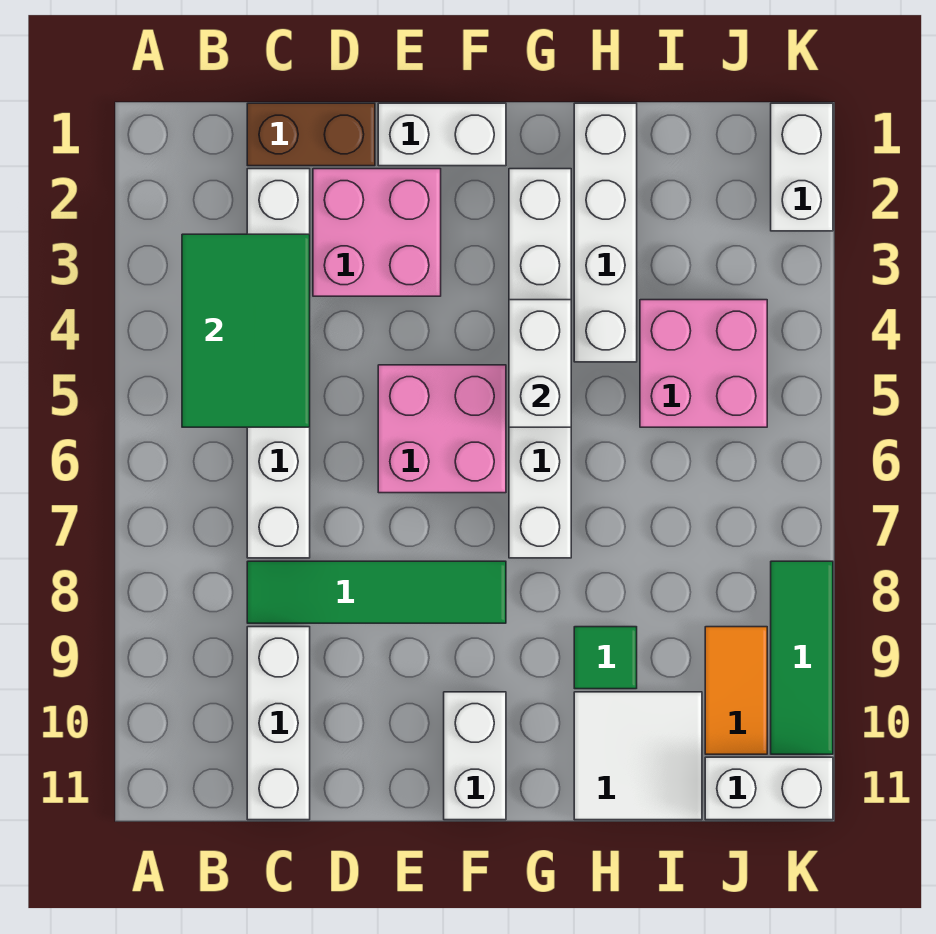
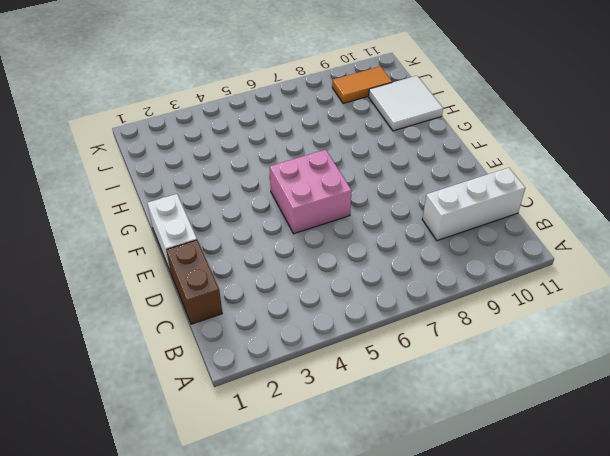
none -> white brick C2:C7 level 1
none -> green tile C8:F8 level 1
none -> pink brick D2:E3 level 1

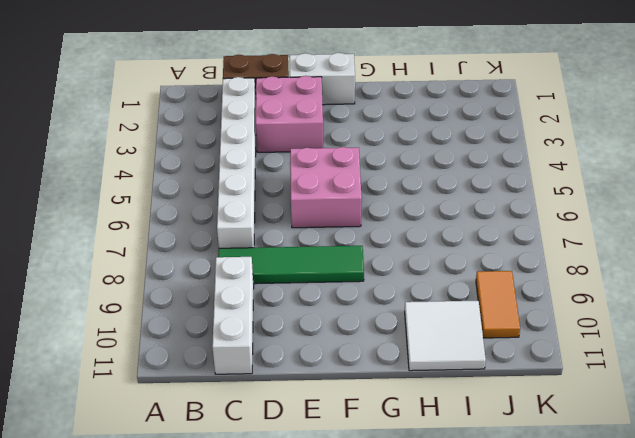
none -> white brick F10:F11 level 1
none -> white brick G2:G7 level 1
none -> white brick H1:H4 level 1

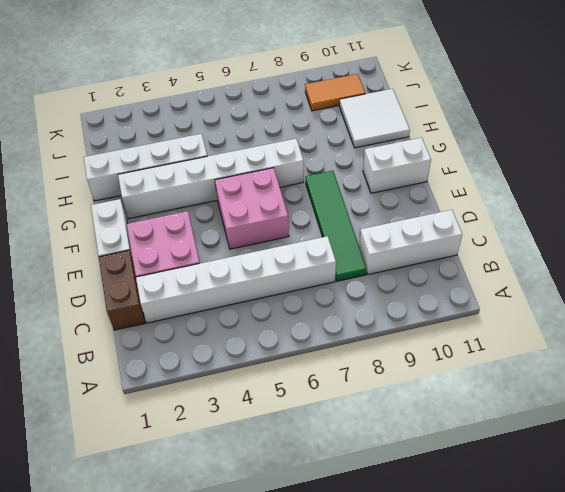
none -> green tile H9 level 1
none -> pink brick I4:J5 level 1
none -> white brick J11:K11 level 1

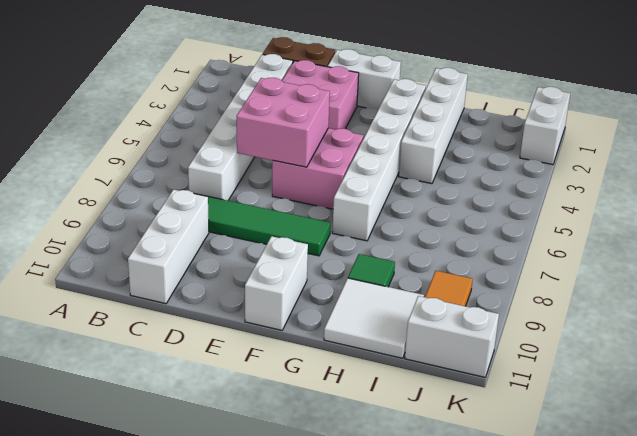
pink brick D5:E6 level 2 -> pink brick I4:J5 level 1
none -> green tile K8:K10 level 1
none -> green tile B3:C5 level 2
none -> white brick G4:G5 level 2

